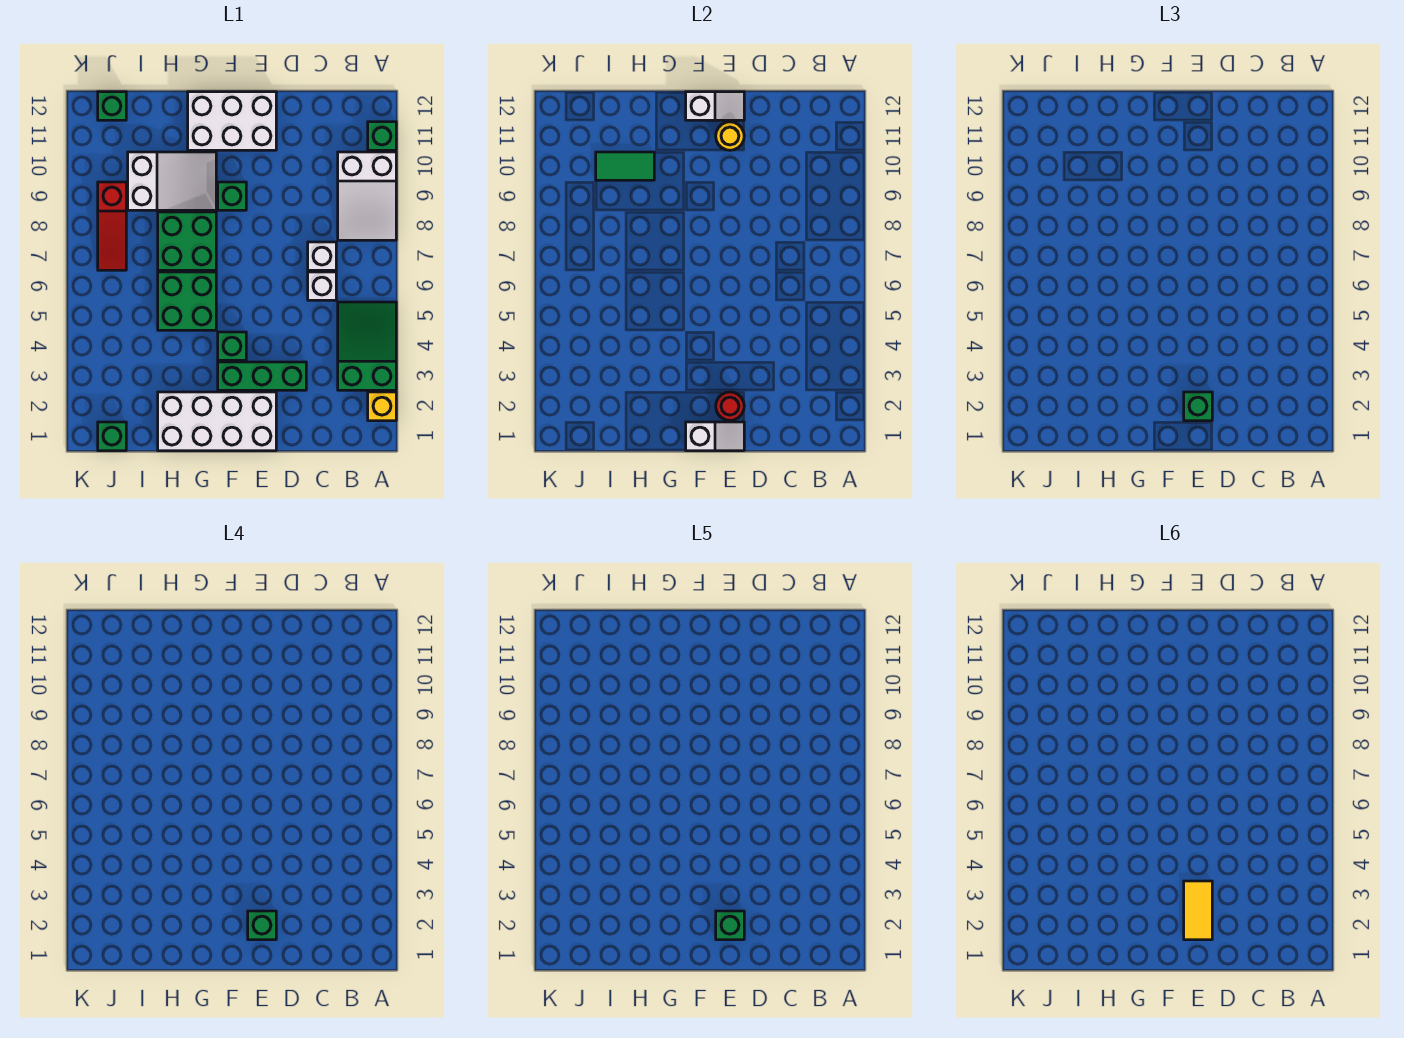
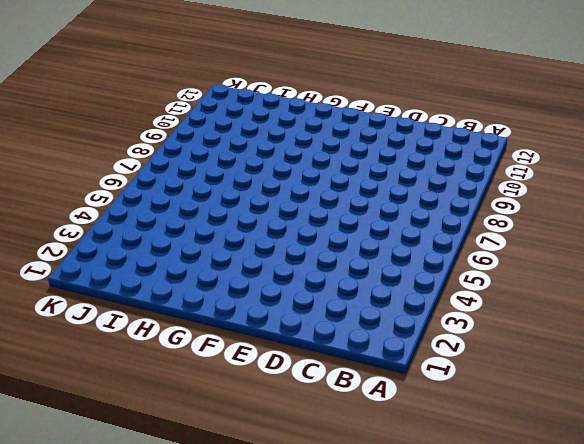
none -> yellow brick A2 level 1
none -> green slope A3:B5 level 1 top 3
none -> white slope A8:B10 level 1 top 10

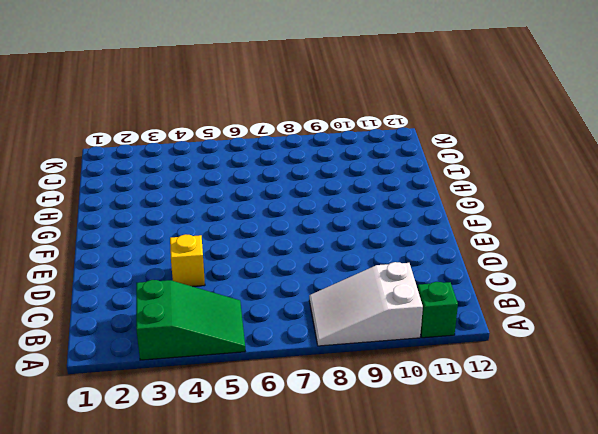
yellow brick D4 level 1 -> yellow brick A2 level 1
none -> white brick C6 level 1
none -> white brick C7 level 1
none -> green brick D3:F3 level 1

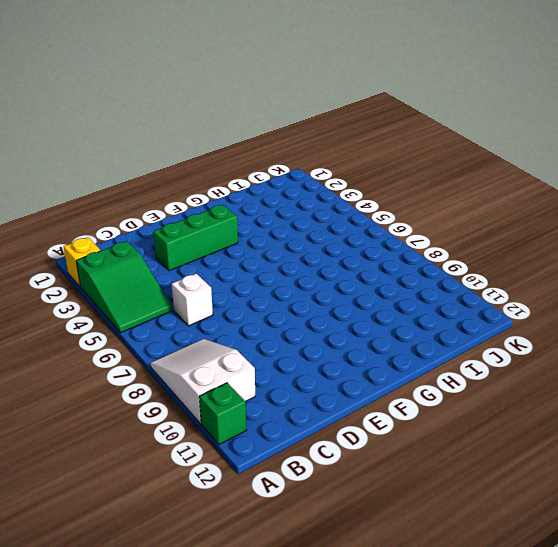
none -> white brick C7 level 1
none -> white brick E1:H2 level 1
none -> white brick E11:G12 level 1

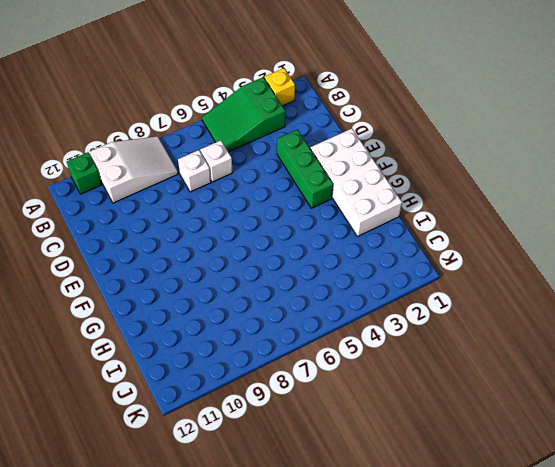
none -> white brick E11:G12 level 1
none -> green brick F4 level 1
none -> green brick F9 level 1

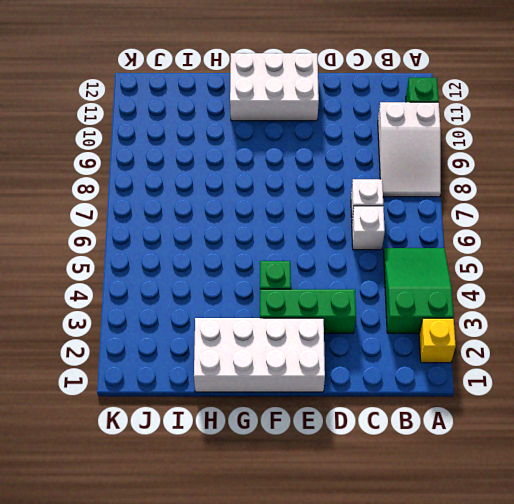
none -> green brick F9 level 1
none -> green brick G5:H6 level 1
none -> green brick G7:H8 level 1

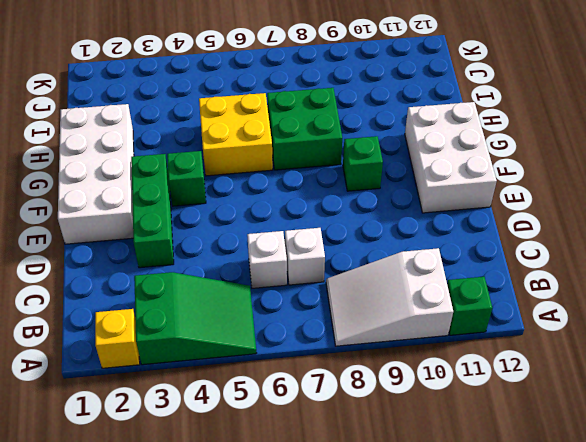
yellow brick G5:H6 level 1 -> green brick G5:H6 level 1
none -> white slope G9:I10 level 1 top I
none -> green brick J1 level 1
none -> red slope J7:J9 level 1 top 9

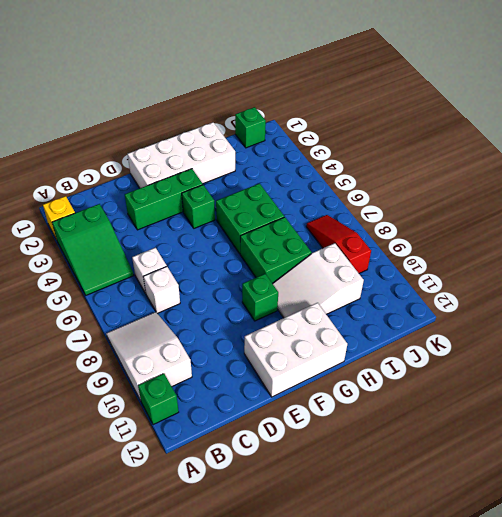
none -> green brick J12 level 1
none -> white slope E1:F1 level 2 top F
none -> red round brick E2 level 2

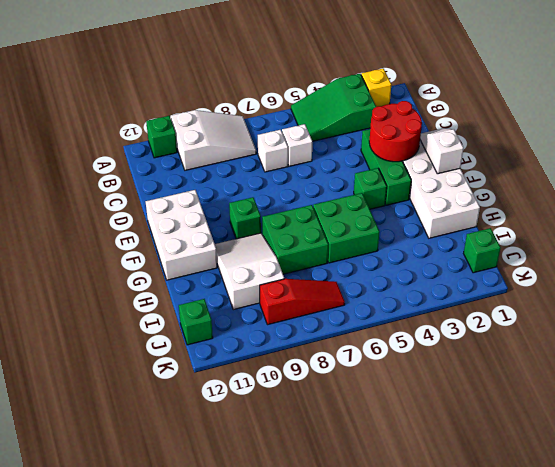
red round brick D2:E3 level 2 -> red round brick E2 level 2
none -> yellow round brick E11 level 2
none -> white slope E12:F12 level 2 top F
none -> green tile H10:I10 level 2

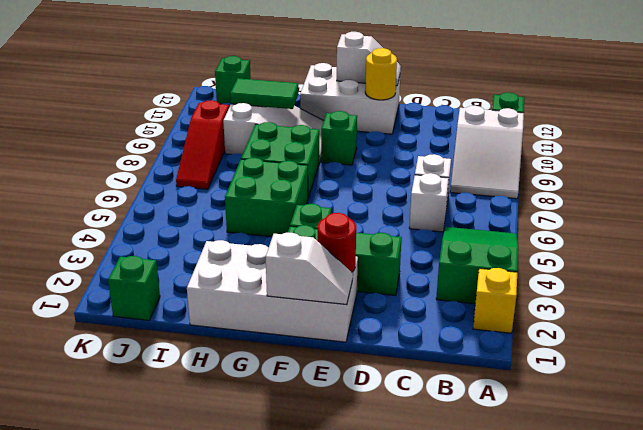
none -> green brick E2 level 3
none -> green brick E2 level 4
none -> green brick E2 level 5

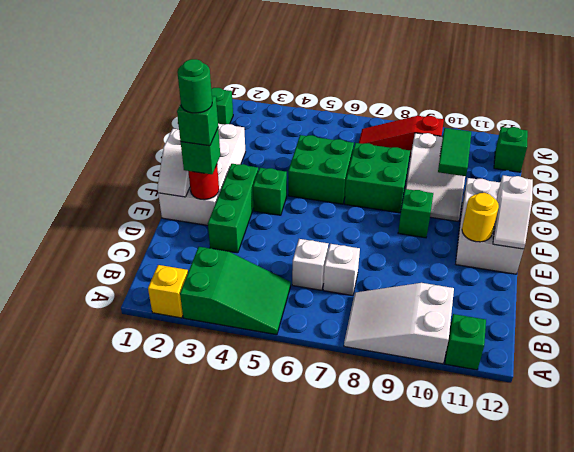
green round brick E2 level 5 -> green brick E2 level 5
none -> yellow tile E2:E3 level 6

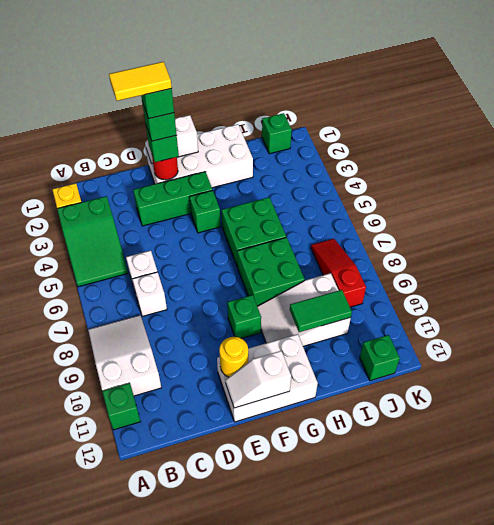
yellow tile D2:E2 level 6 -> yellow tile E2:E3 level 6

